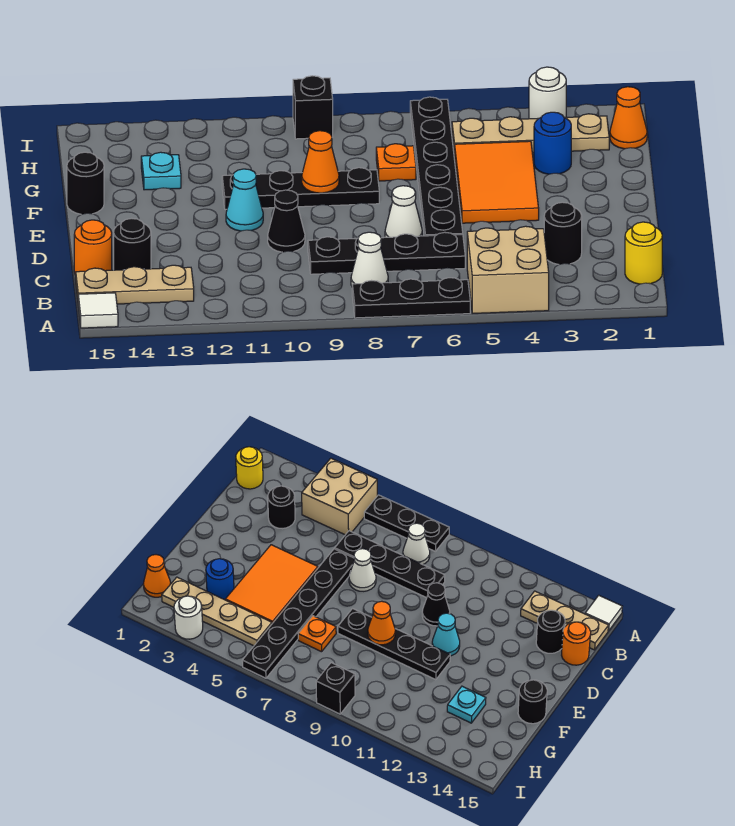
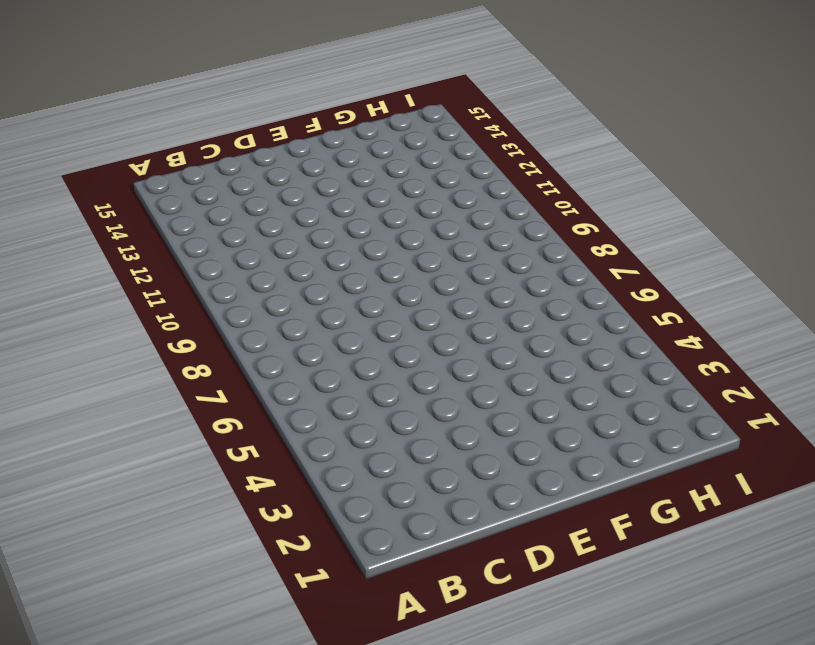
none -> tan brick A4:B5 level 1
none -> black plate A6:A8 level 1
none -> white tile A15 level 1

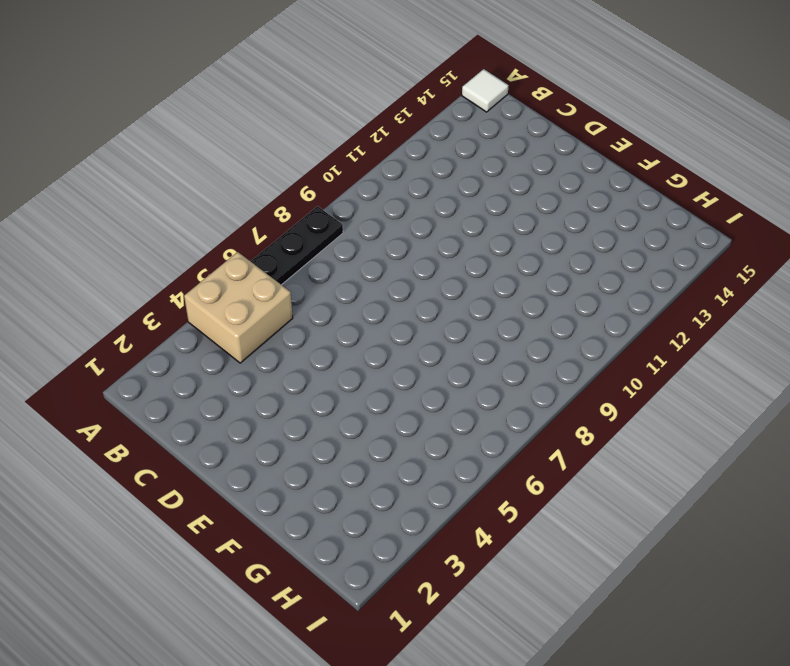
none -> yellow round brick B1 level 1
none -> white cone B8 level 1
none -> tan plate B13:B15 level 1

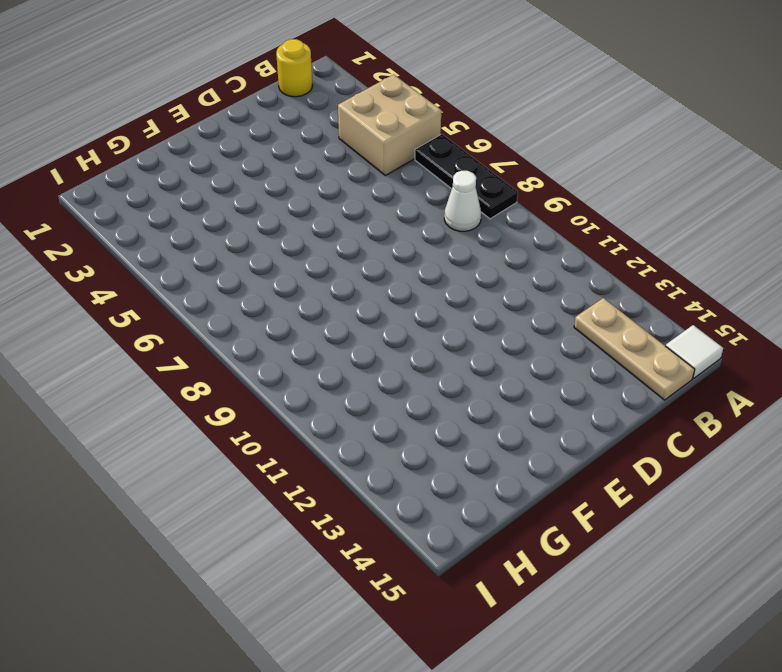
none -> black round brick C3 level 1
none -> black plate C6:C9 level 1
none -> black round brick C14 level 1

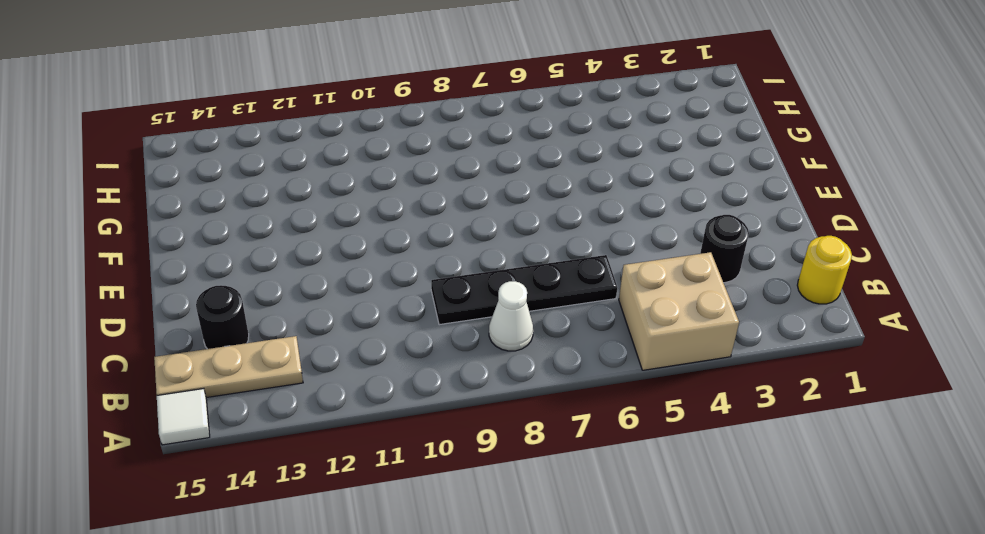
none -> black plate A6:A8 level 1
none -> orange round brick C15 level 1
none -> black plate D6:I6 level 1

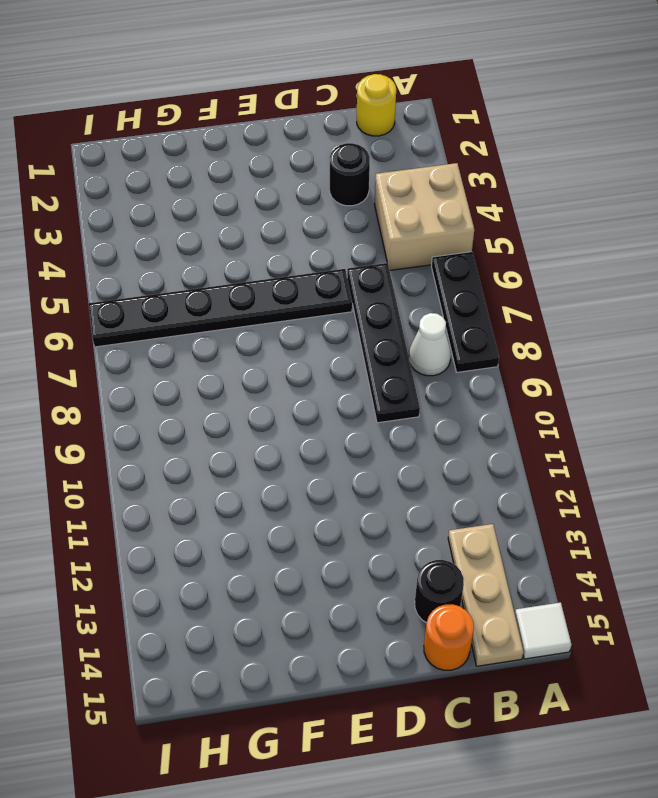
none -> white cone D7 level 1
none -> black cone D10 level 1
none -> orange tile E4:G5 level 1

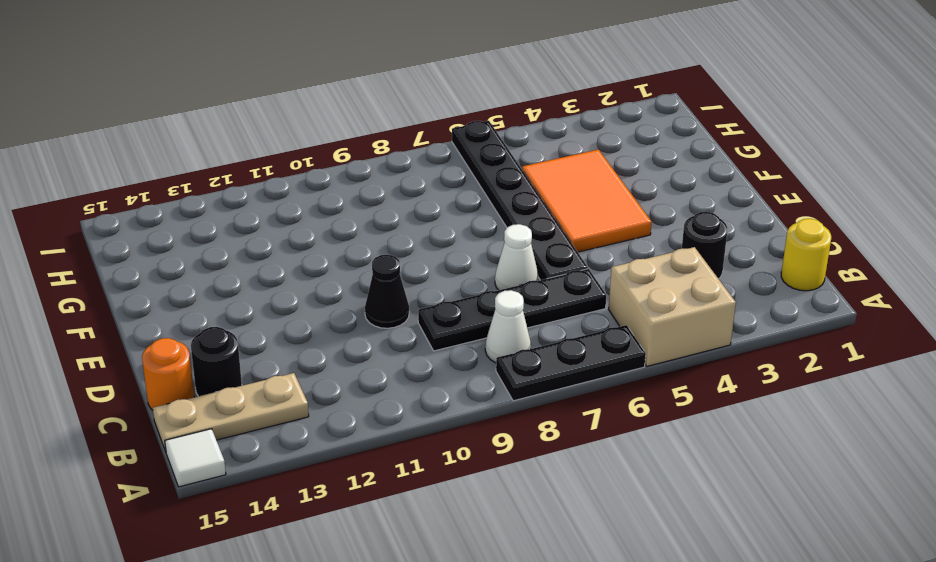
none -> cyan cone E11 level 1
none -> black plate F8:F11 level 1
none -> black round brick F15 level 1

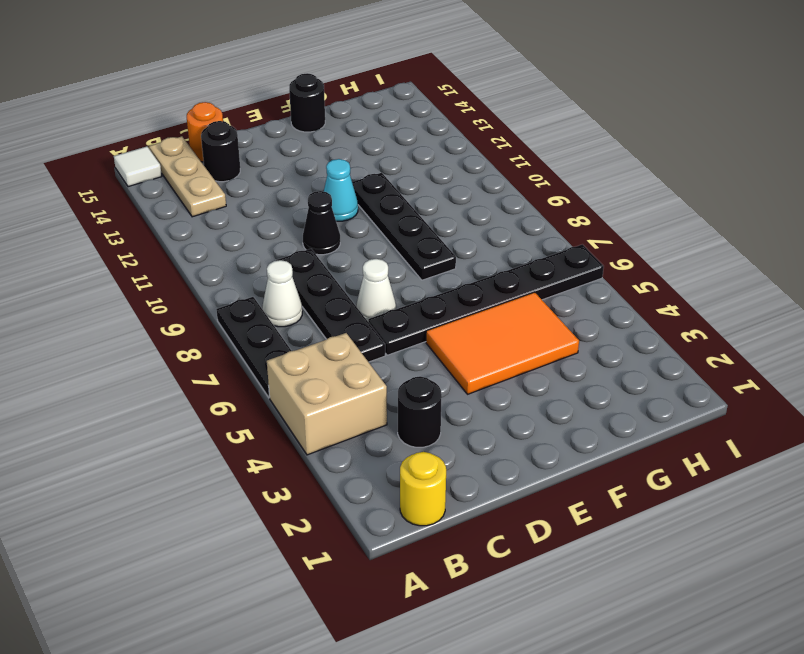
none -> blue round brick G3 level 1
none -> orange plate G7 level 1
none -> cyan plate G13 level 1

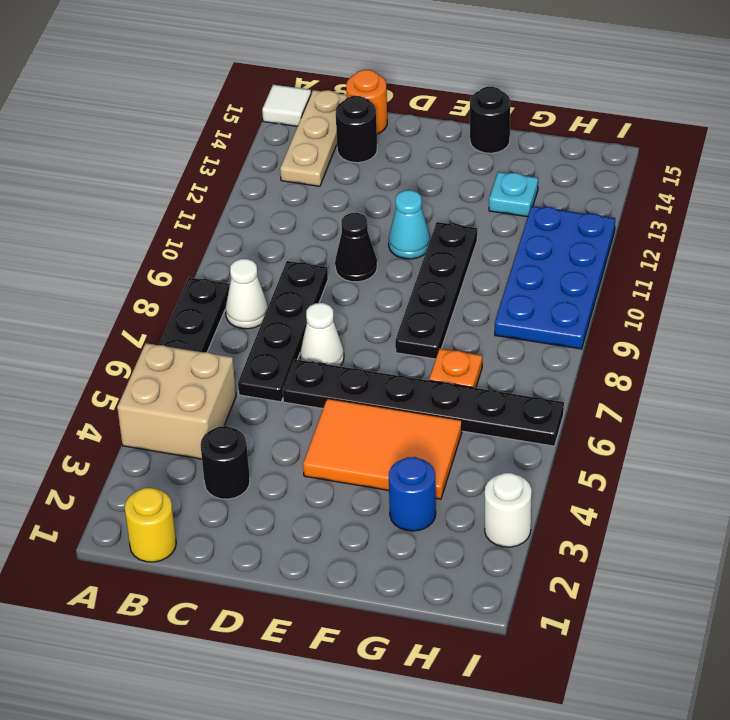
blue plate H9:I12 level 1 -> black brick I9 level 1
none -> orange cone H1 level 1
none -> tan plate H2:H5 level 1
none -> orange cone F9 level 2

